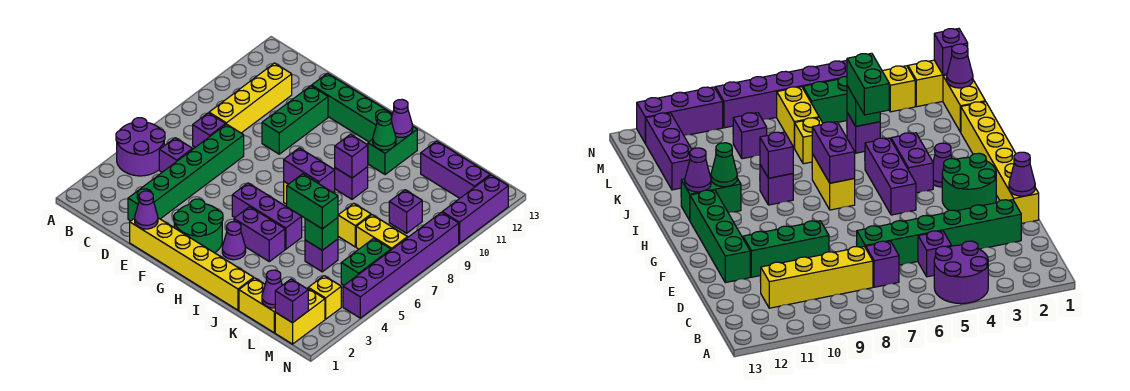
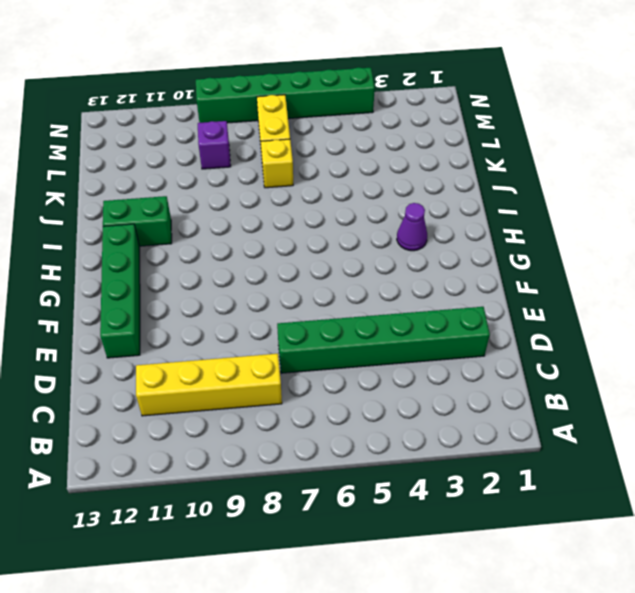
green brick N4:N9 level 1 -> purple brick N4:N9 level 1
none -> purple round brick A4:B5 level 1
none -> purple brick C5 level 1
none -> purple brick C7 level 1
none -> yellow brick E1:J1 level 1

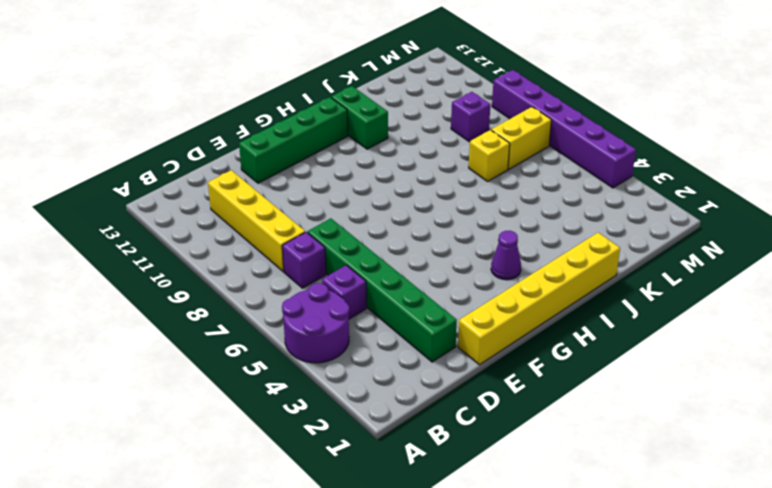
none -> green brick E9:E11 level 1
none -> green round brick F2:G3 level 1
none -> purple brick G5:I5 level 1
none -> purple brick H4:I4 level 1

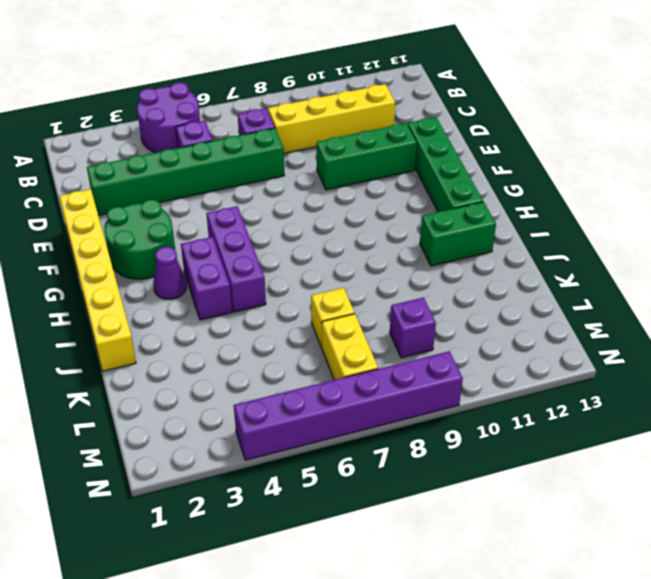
none -> yellow brick H7:I7 level 1
none -> purple brick I9 level 1
none -> yellow brick K1:L1 level 1
none -> purple brick K5 level 1

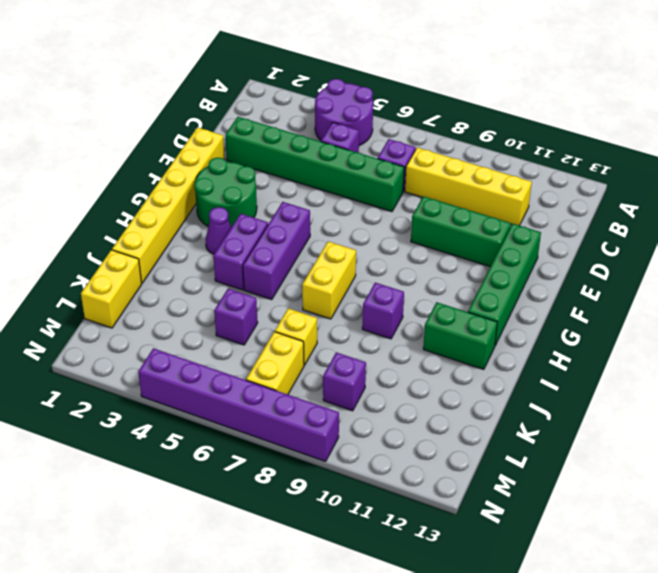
none -> purple brick K12:M12 level 1
none -> yellow brick M1:M2 level 1
none -> yellow brick M3 level 1
none -> green brick M5:M6 level 1

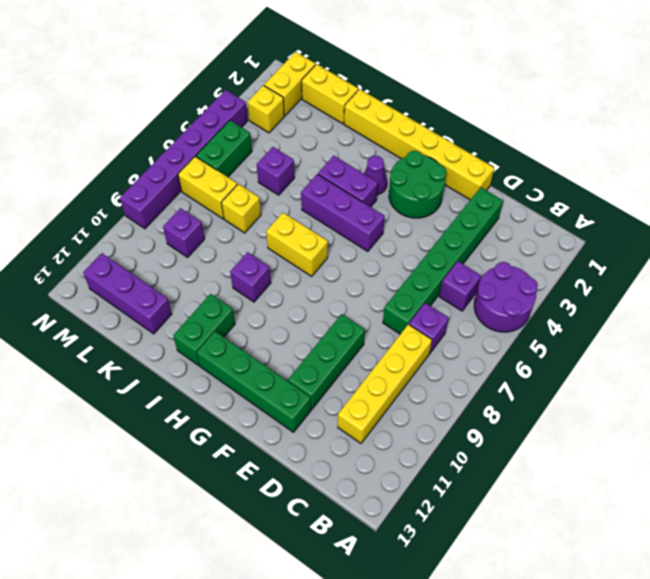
none -> purple brick N10:N12 level 1
none -> purple cone E1 level 2
none -> purple brick H7:I7 level 2
none -> purple brick I9 level 2

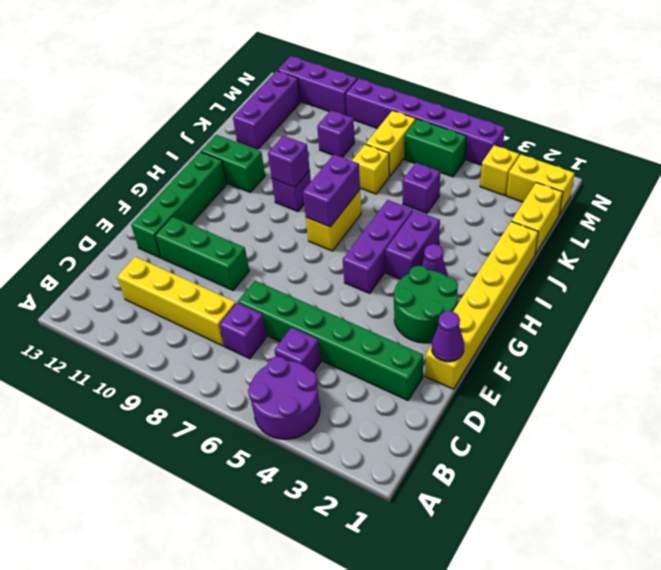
none -> green cone I11 level 2
none -> purple cone I12 level 2
none -> green brick K5 level 2
none -> purple cone L1 level 2

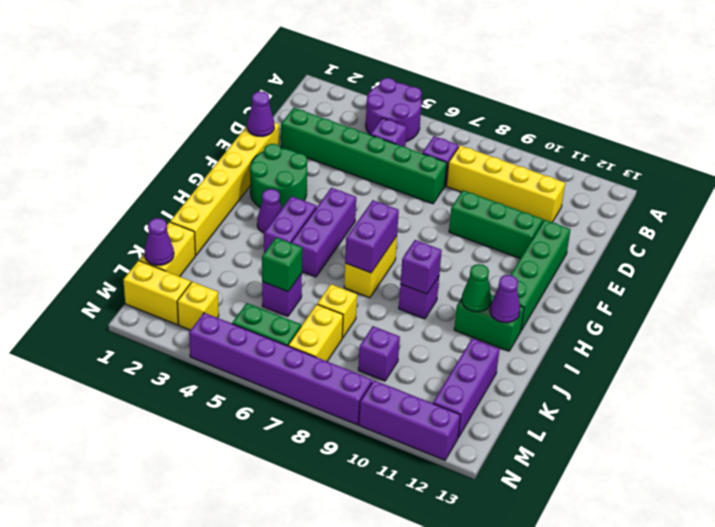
none -> purple brick M1 level 2
none -> green brick J5:K5 level 3

